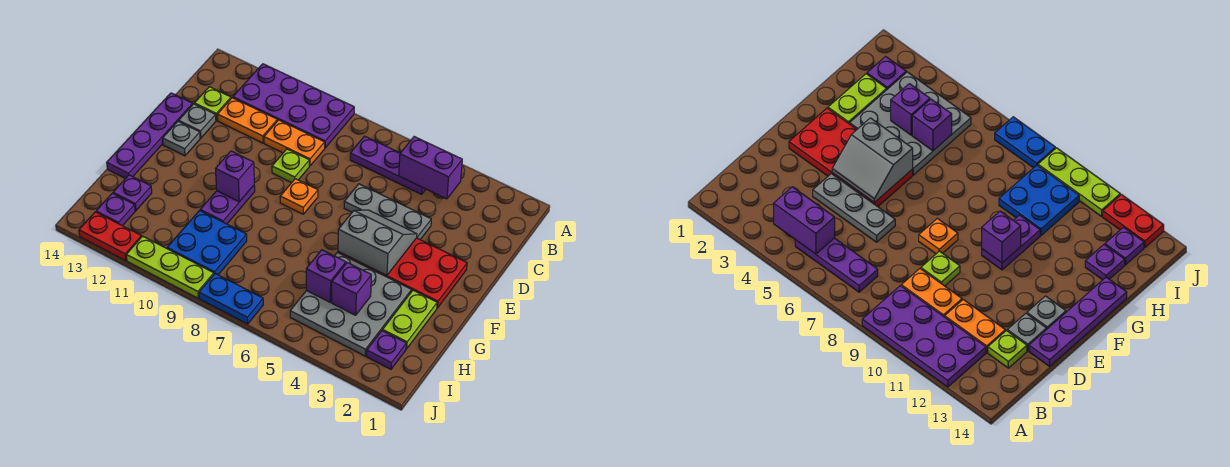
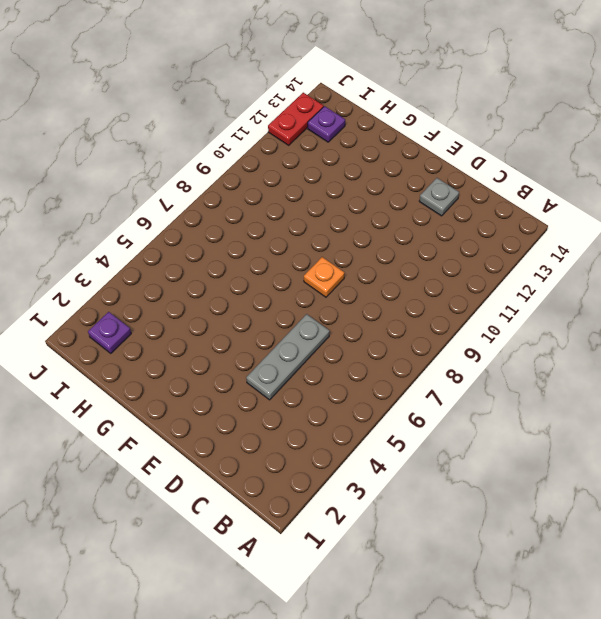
none -> purple plate A9:B12 level 1
none -> purple plate B5:B7 level 1
none -> orange plate C9:C10 level 1

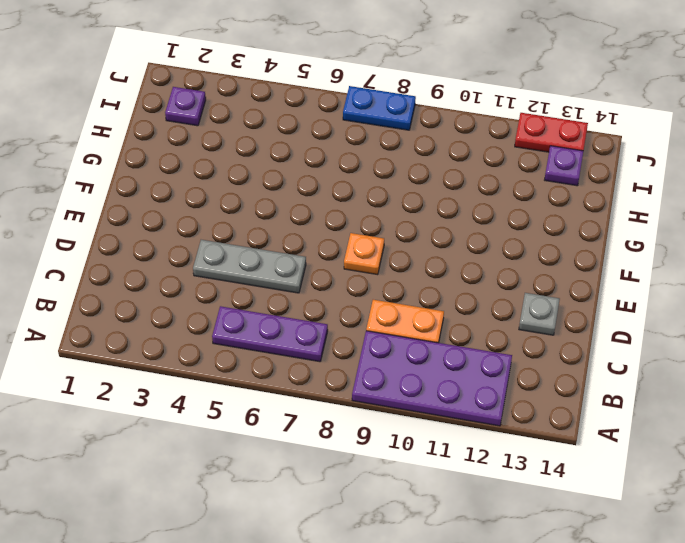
none -> orange plate C11:C12 level 1
none -> lime plate C13 level 1
none -> lime plate D9 level 1

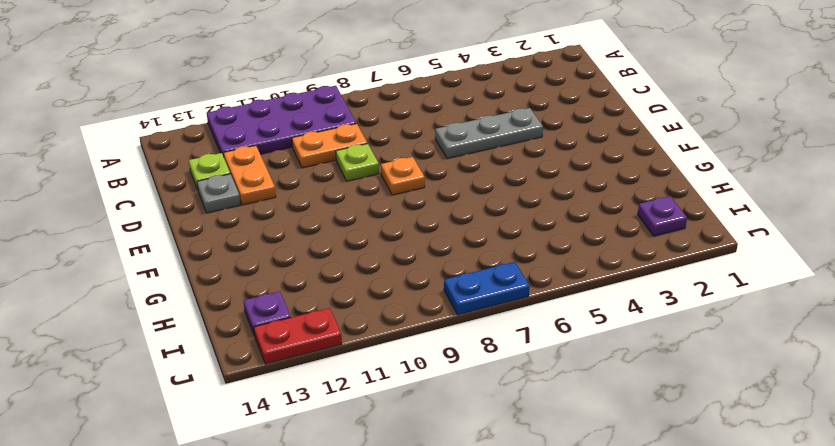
orange plate C12:D12 level 1 -> orange plate C11:C12 level 1
none -> purple plate B5:B7 level 1
none -> purple plate D14:G14 level 1
none -> red plate E2:F5 level 1

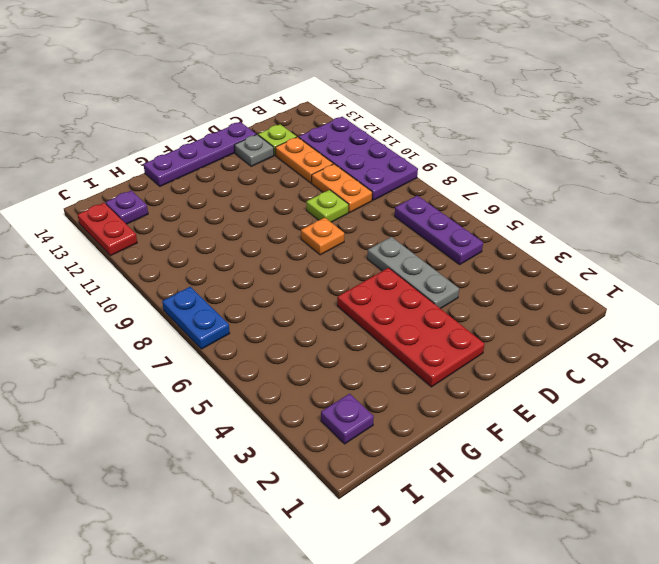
none -> grey plate E13 level 1
none -> purple plate F10:G10 level 1
none -> lime plate G2:H2 level 1

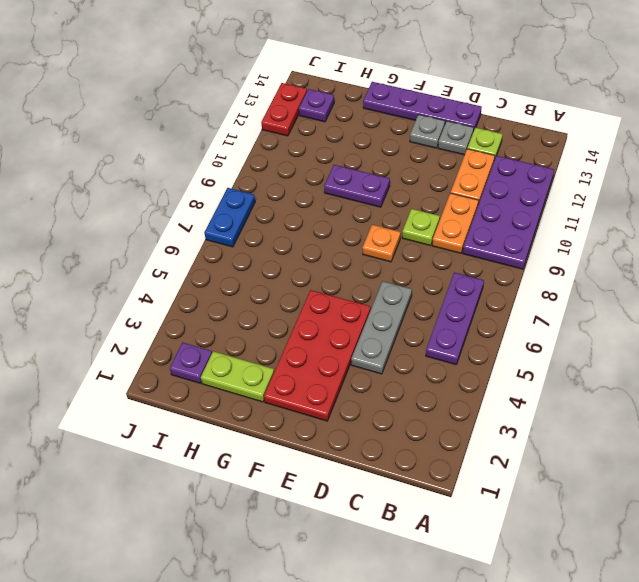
none -> grey plate G3:I5 level 1
none -> blue plate H9:I10 level 1
none -> purple plate H13 level 1

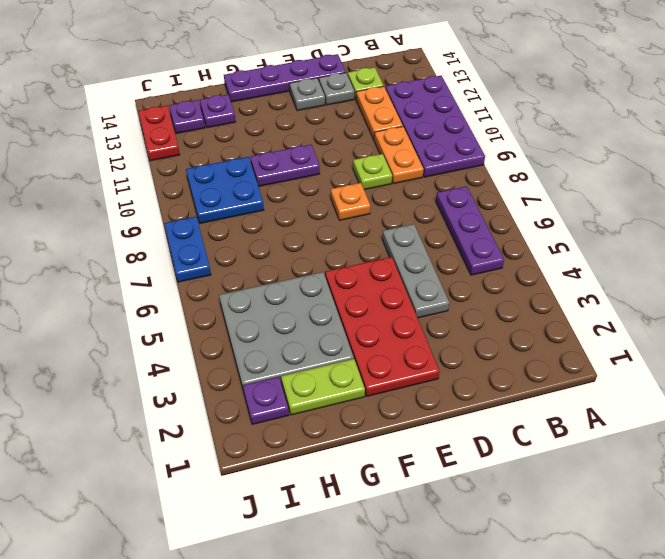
none -> lime plate J9:J11 level 1
none -> purple brick B4:B5 level 2
none -> grey slope E4:F5 level 2 top F

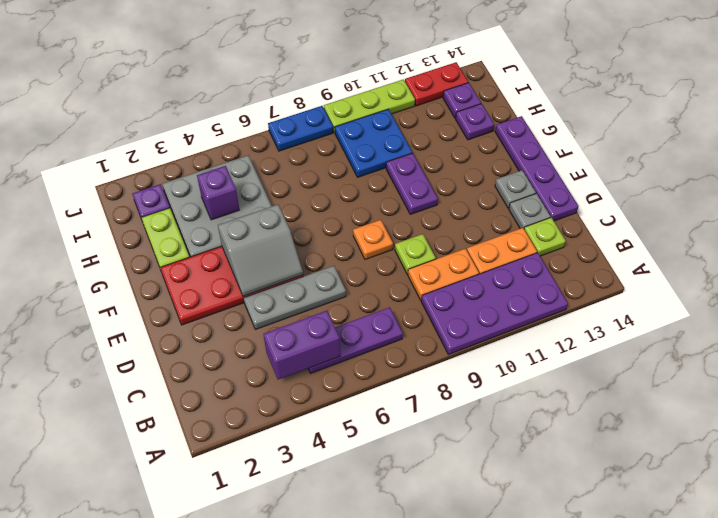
none -> purple brick F10 level 2
none -> purple brick H5 level 2

